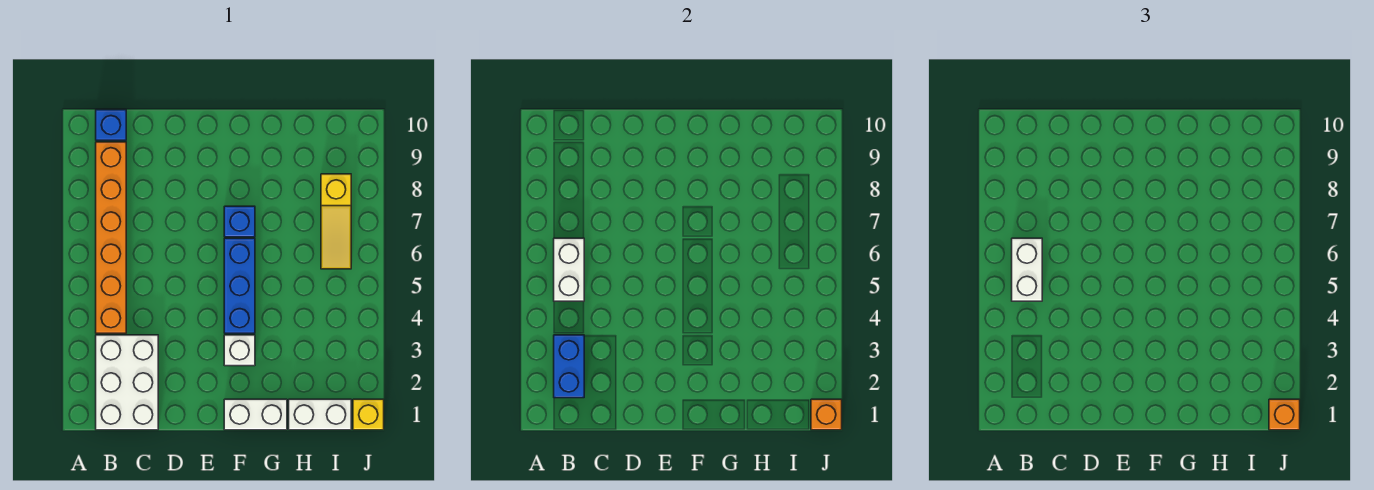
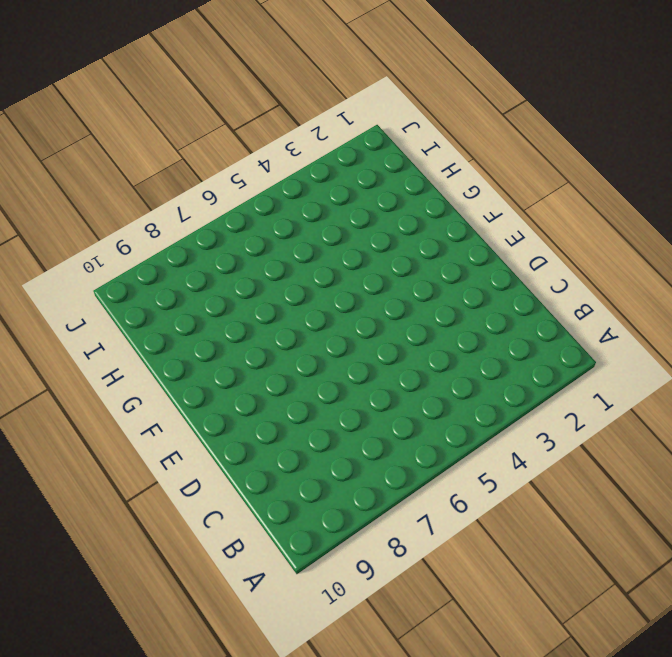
none -> white brick B1:C3 level 1
none -> orange brick B4:B9 level 1
none -> blue brick B10 level 1

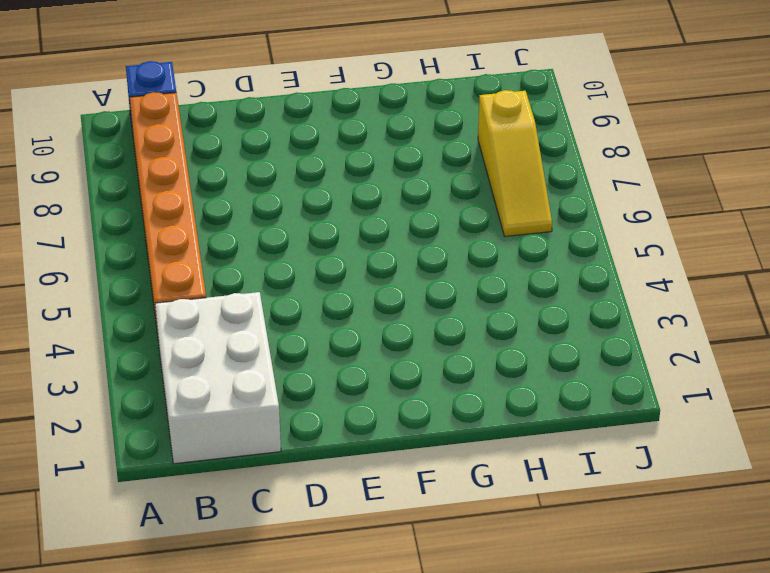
none -> white brick F1:G1 level 1
none -> white brick F3 level 1
none -> blue brick F4:F6 level 1

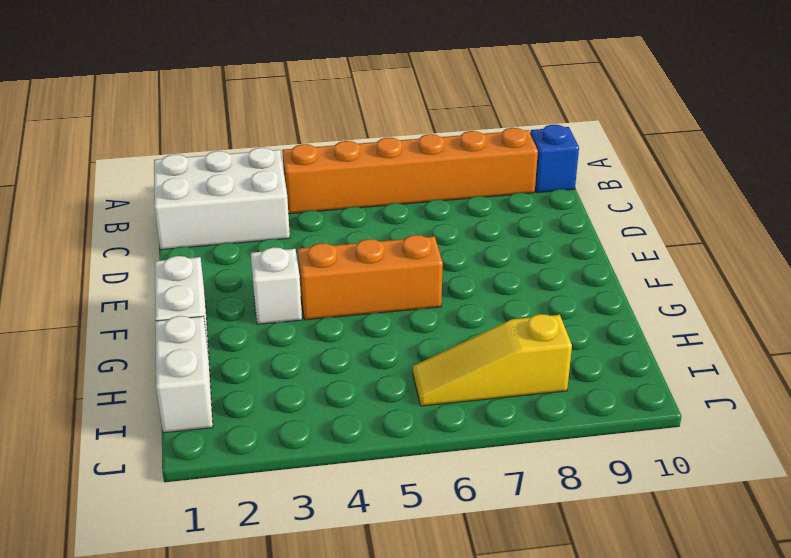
orange brick F4:F6 level 1 -> blue brick F4:F6 level 1
none -> blue brick F7 level 1
none -> yellow brick J1 level 1
none -> blue brick B2:B3 level 2

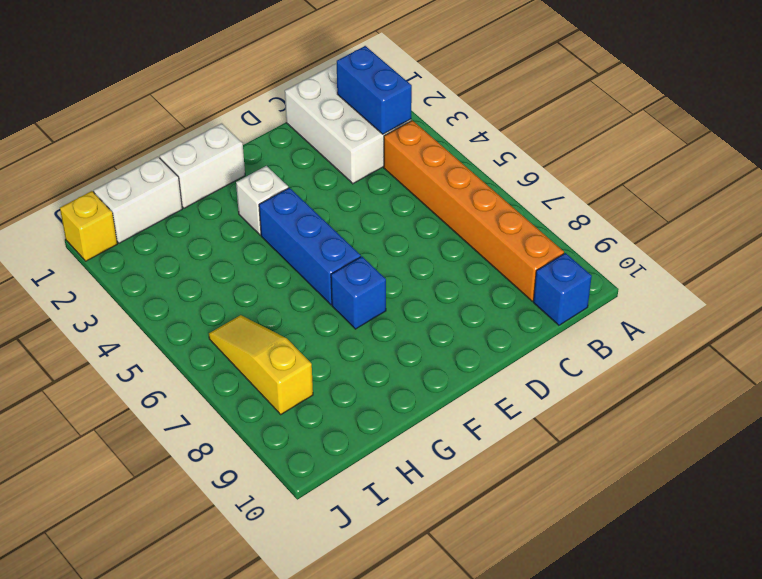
none -> white brick B5:B6 level 2
none -> orange brick J1 level 2
none -> white brick B5:B6 level 3

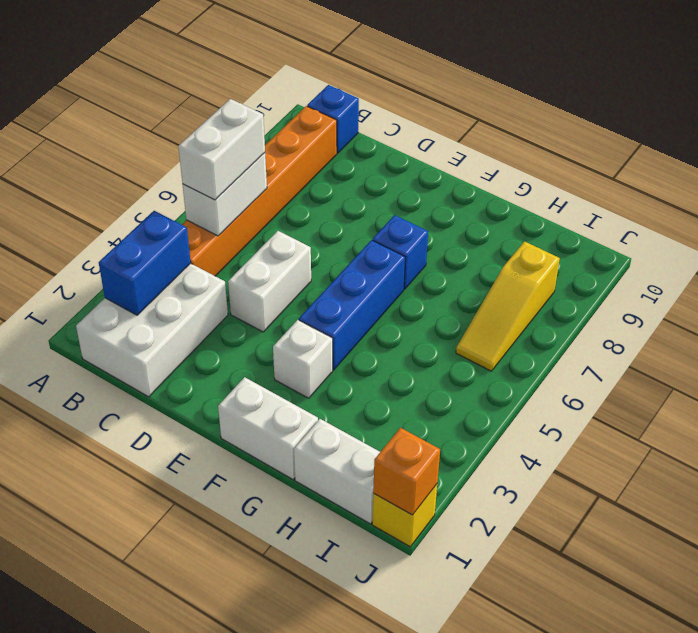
white brick D4:D5 level 1 -> none
none -> orange brick J1 level 3

